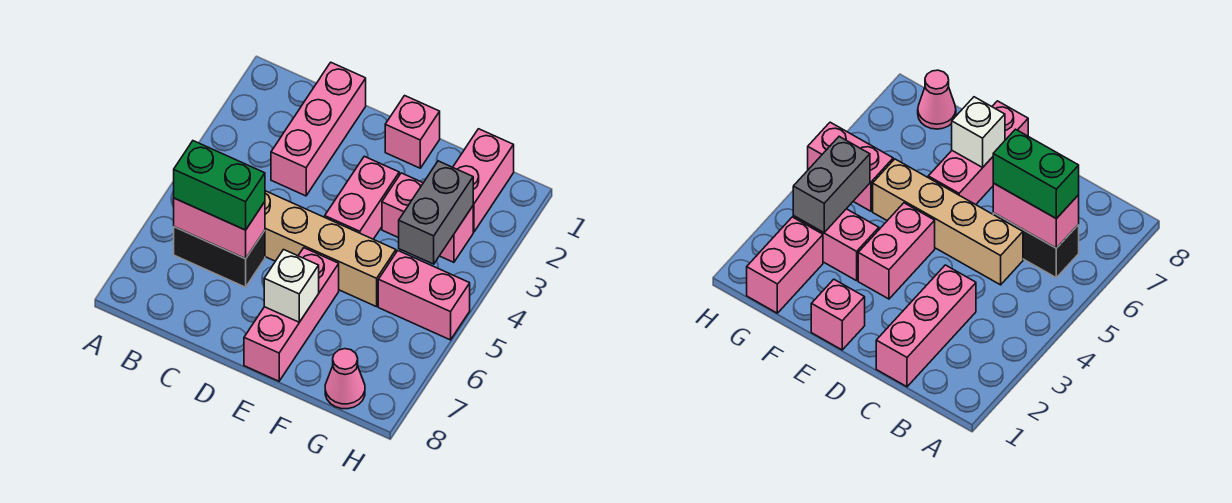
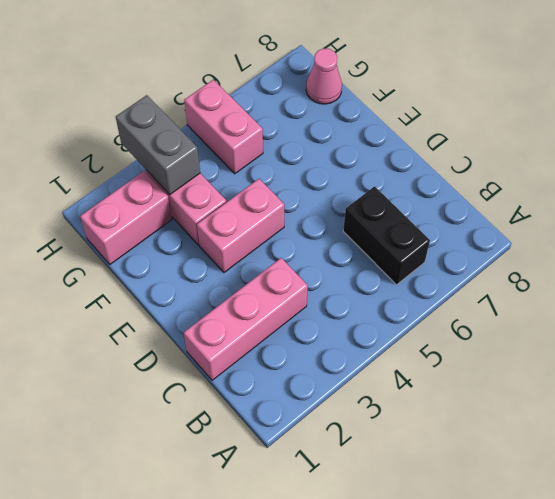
grey brick G3:H3 level 2 -> grey brick G3:G4 level 2
none -> tan brick C5:F5 level 1
none -> pink brick E1 level 1
none -> pink brick E6:E8 level 1

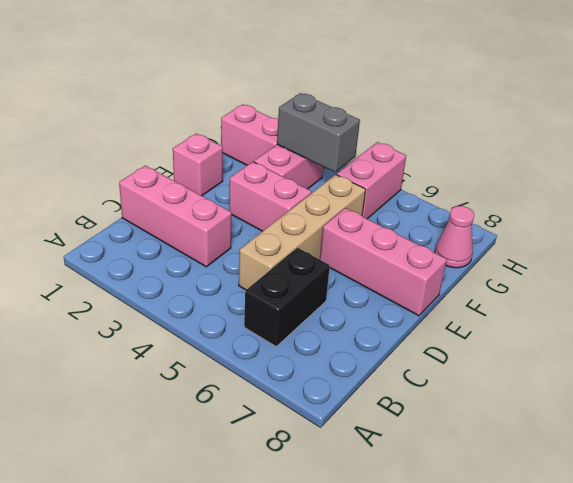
none -> pink brick B6:C6 level 2
none -> white brick E7 level 2
none -> green brick B6:C6 level 3

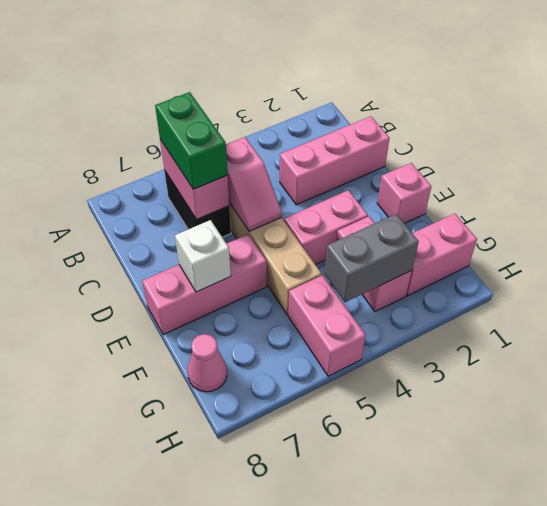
pink slope C5:D5 level 2 top C -> none

